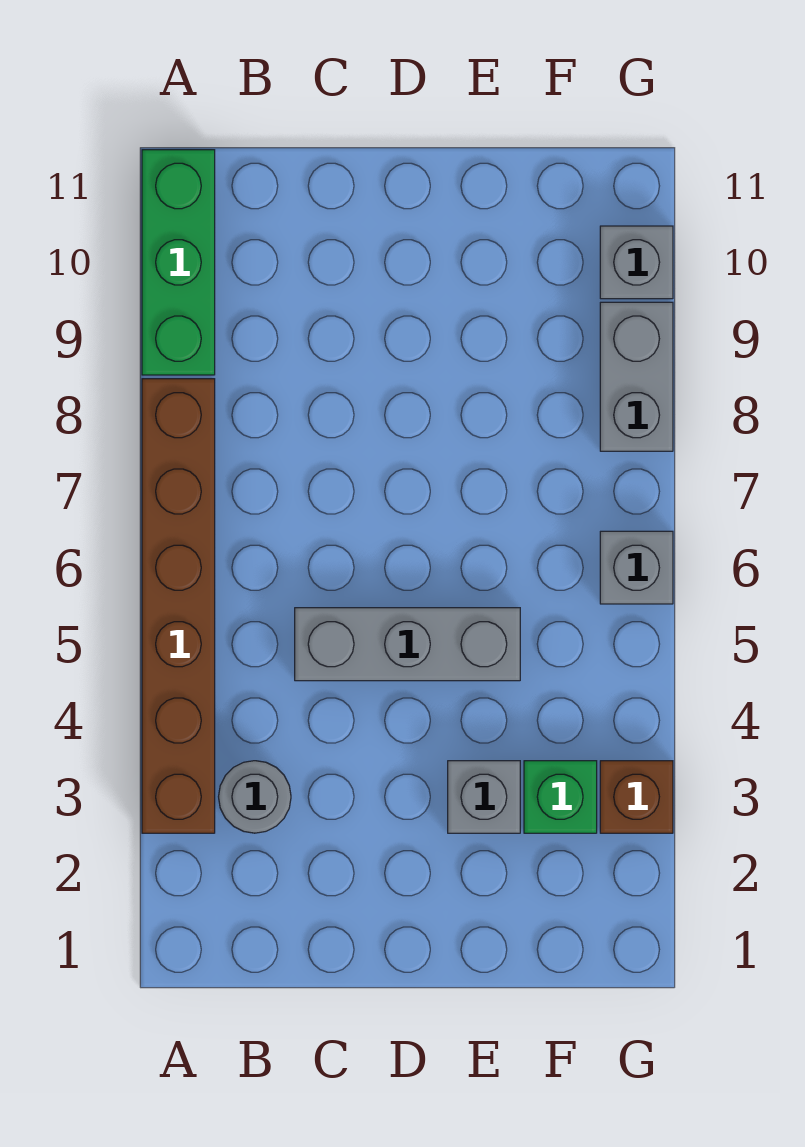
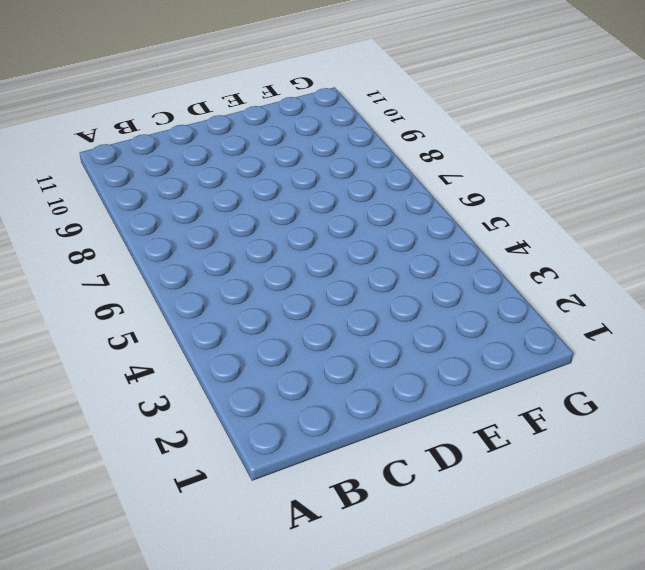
none -> brown brick A3:A8 level 1
none -> green brick A9:A11 level 1

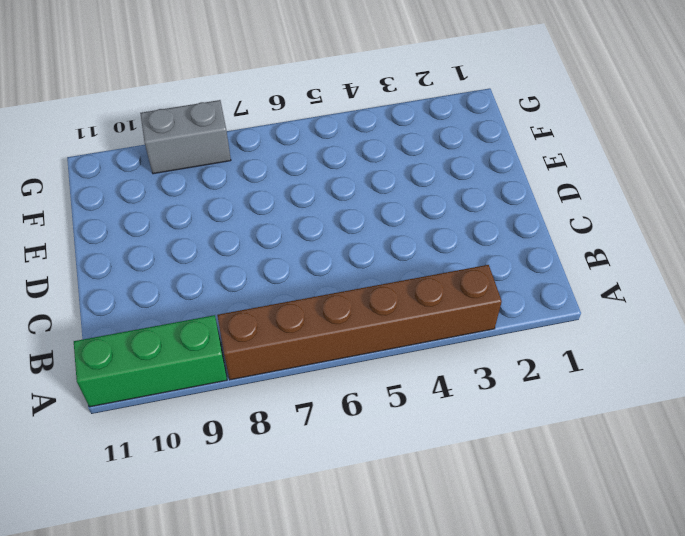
none -> grey round brick B3 level 1
none -> grey brick C5:E5 level 1

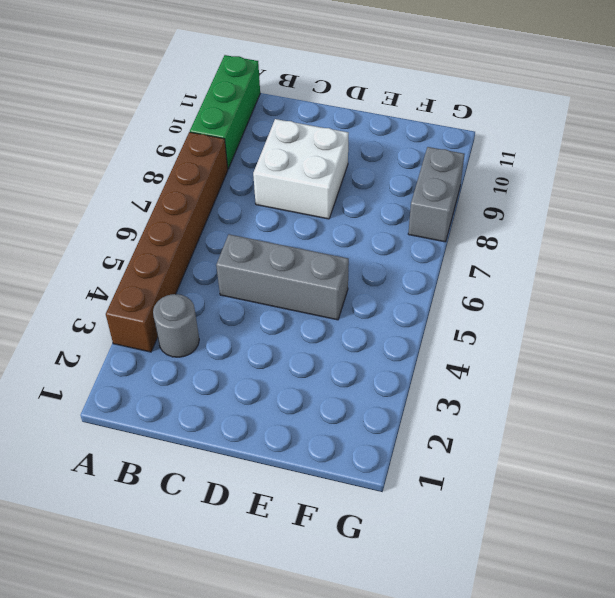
white brick C8:D9 level 1 -> none
none -> grey brick E3 level 1
none -> green brick F3 level 1

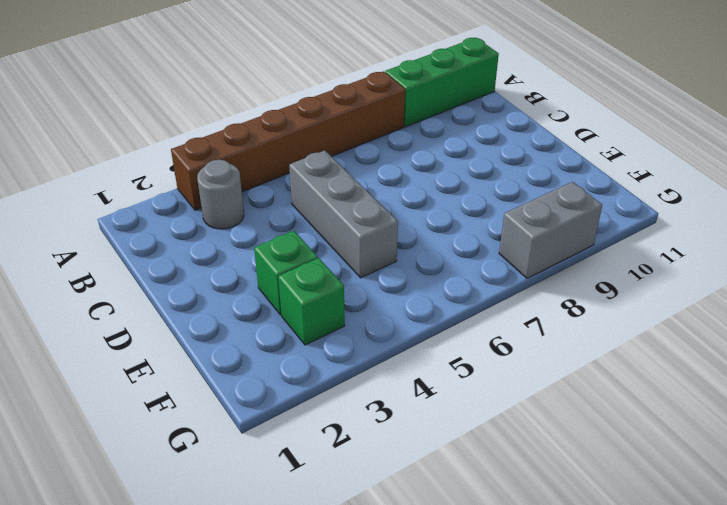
green brick E3 level 1 -> grey brick E3 level 1
none -> brown brick G3 level 1
none -> grey brick G6 level 1

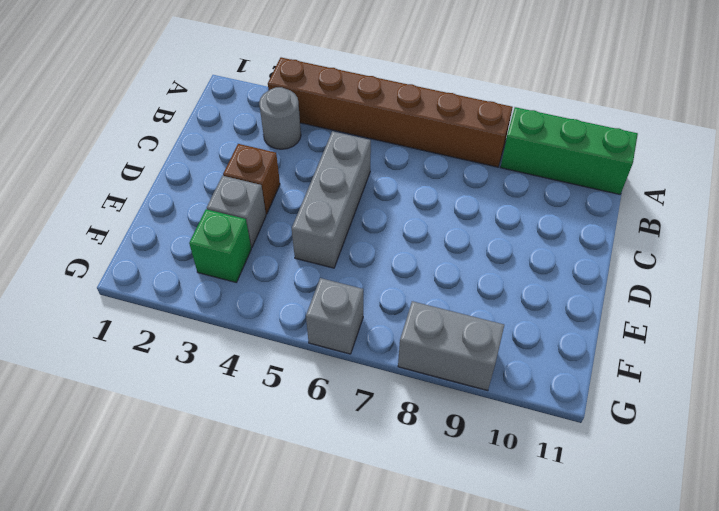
brown brick D3 level 1 -> brown brick G3 level 1
none -> grey brick G10 level 1

